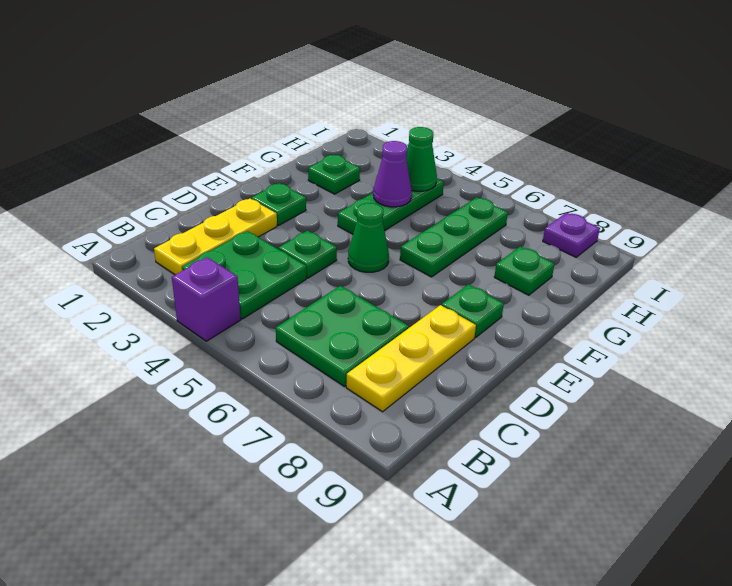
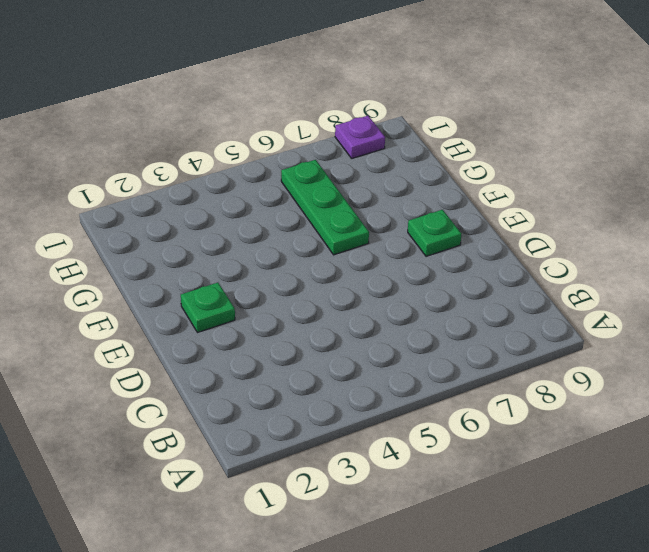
none -> purple brick A4 level 1
none -> yellow plate B2:D2 level 1
none -> green plate B3:C4 level 1

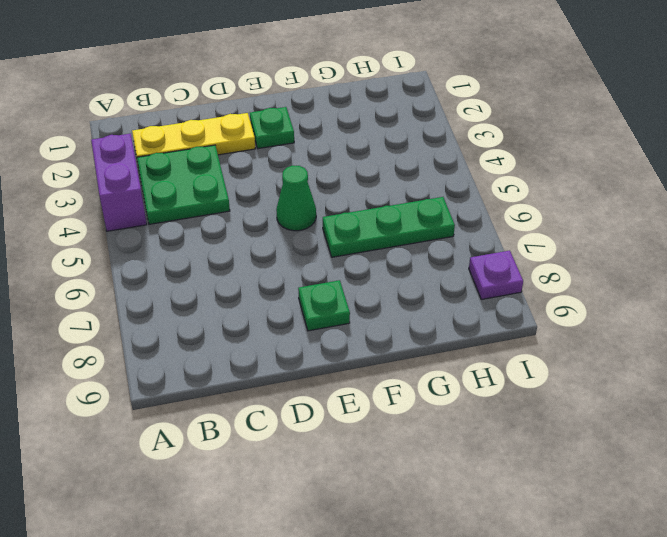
purple brick A3:A4 level 1 -> purple brick A4 level 1
none -> green plate B6:C7 level 1
none -> yellow plate B8:D8 level 1
none -> green plate D4 level 1

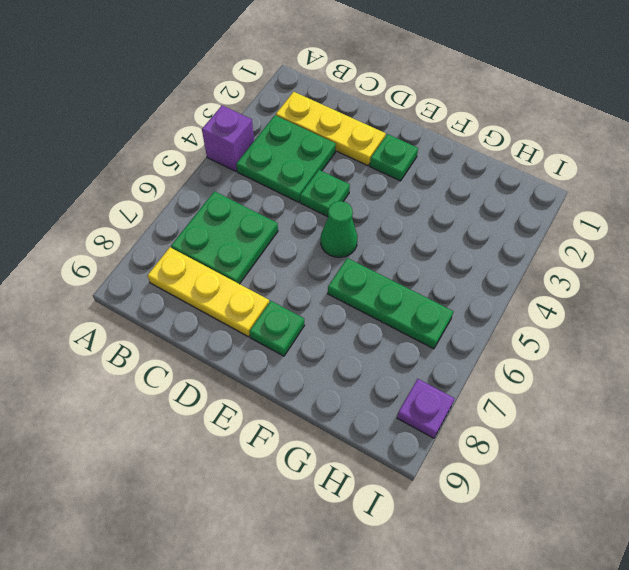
none -> green plate F4:H4 level 1
none -> green plate G2 level 1
none -> green plate G8 level 1

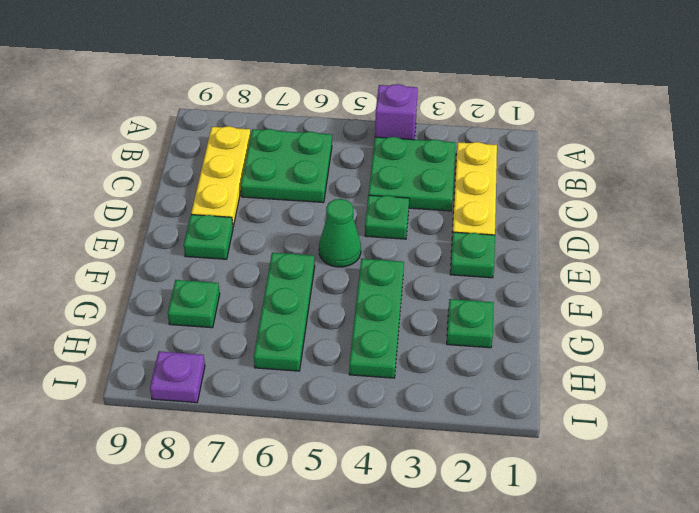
none -> purple cone G4 level 2
none -> green cone H4 level 2

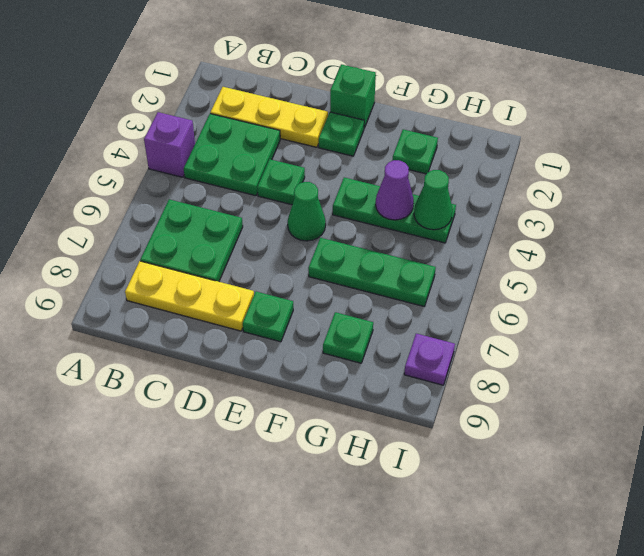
green brick E1 level 1 -> none

